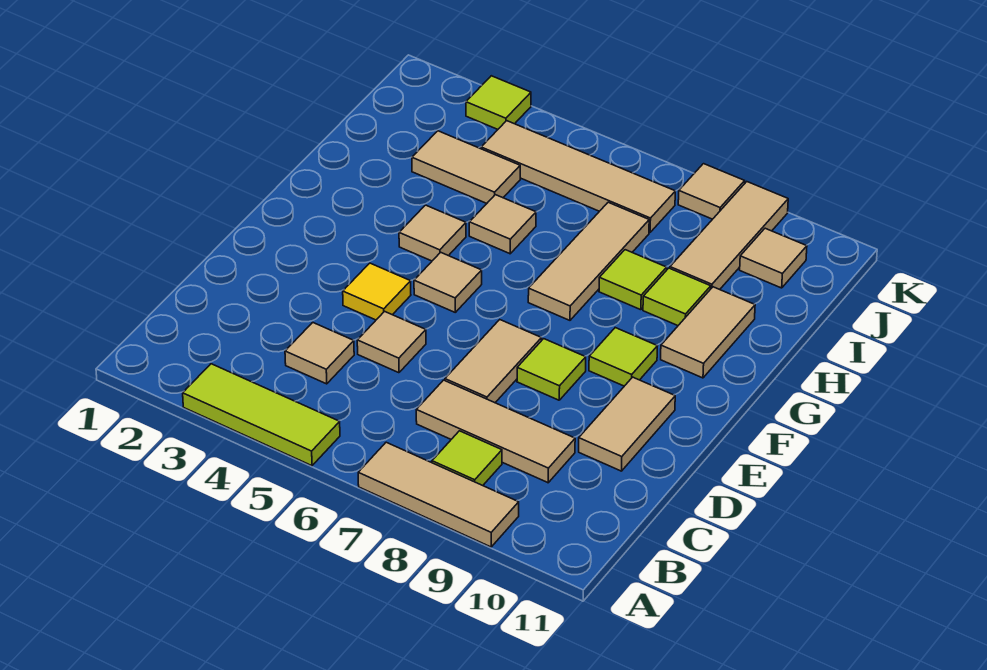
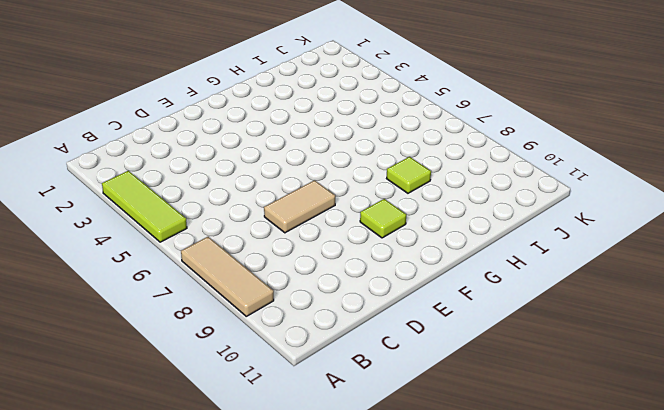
none -> lime tile B8 level 1
none -> tan tile C4 level 1
none -> tan tile C7:C9 level 1

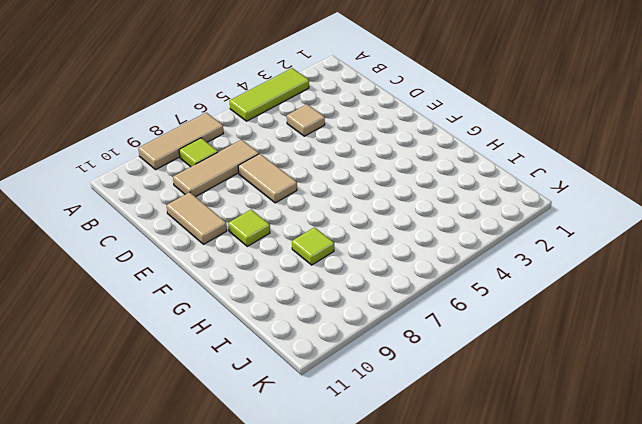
none -> tan tile D5 level 1
none -> yellow tile E4 level 1
none -> lime tile E8 level 1

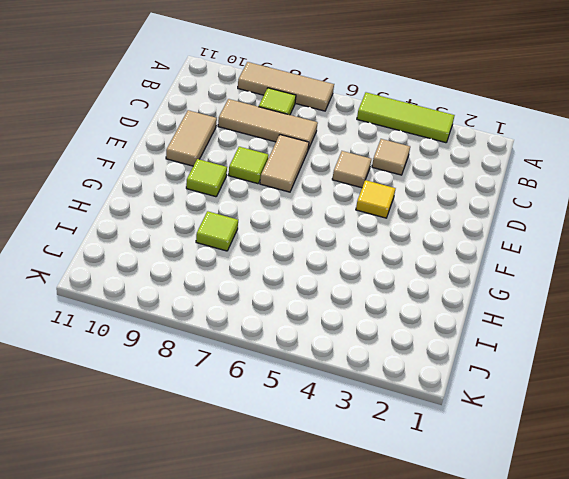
none -> tan tile F5 level 1
none -> tan tile G4 level 1
none -> tan tile G7:I7 level 1

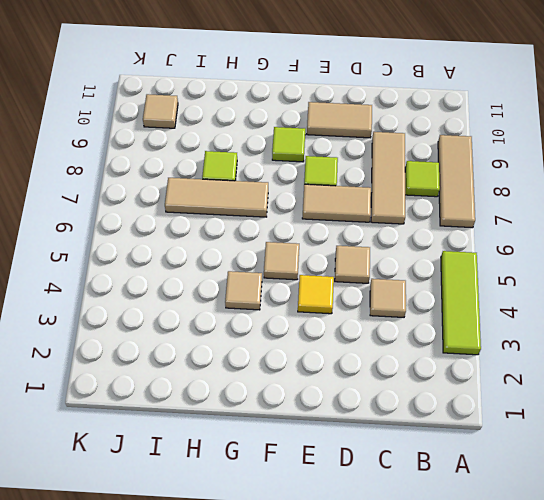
none -> tan tile G10:H10 level 1
none -> tan tile H5 level 1
none -> lime tile H9 level 1

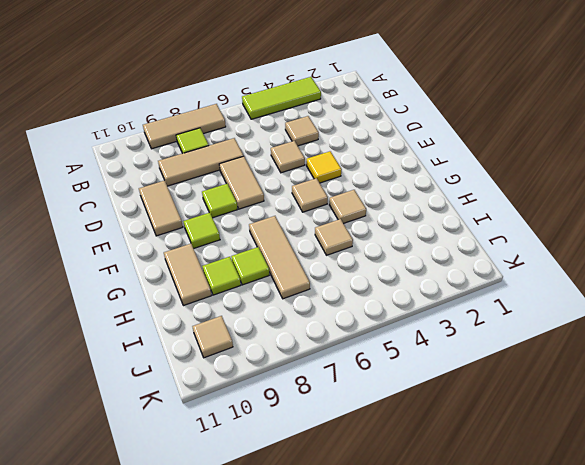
none -> tan tile I3:I4 level 1
none -> tan tile I9:K9 level 1
none -> tan tile J4:J7 level 1

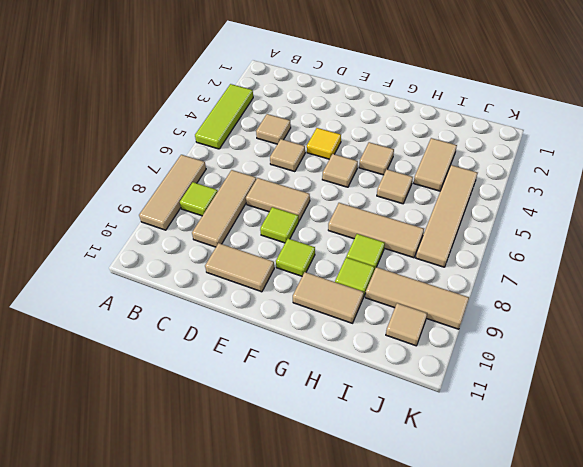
none -> lime tile K3 level 1
none -> tan tile K8 level 1

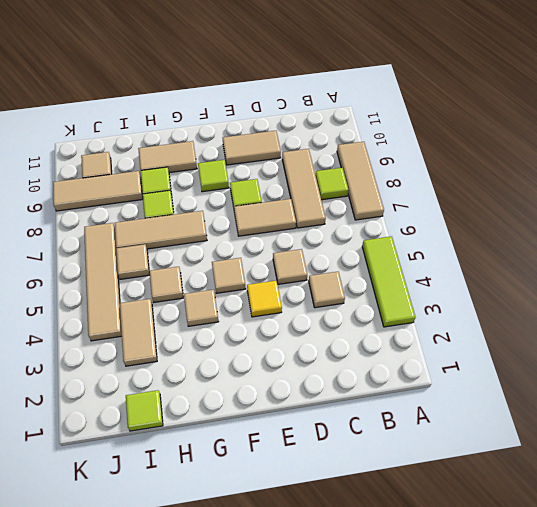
lime tile I1 level 1 -> lime tile K3 level 1
tan tile I6 level 1 -> tan tile K8 level 1

